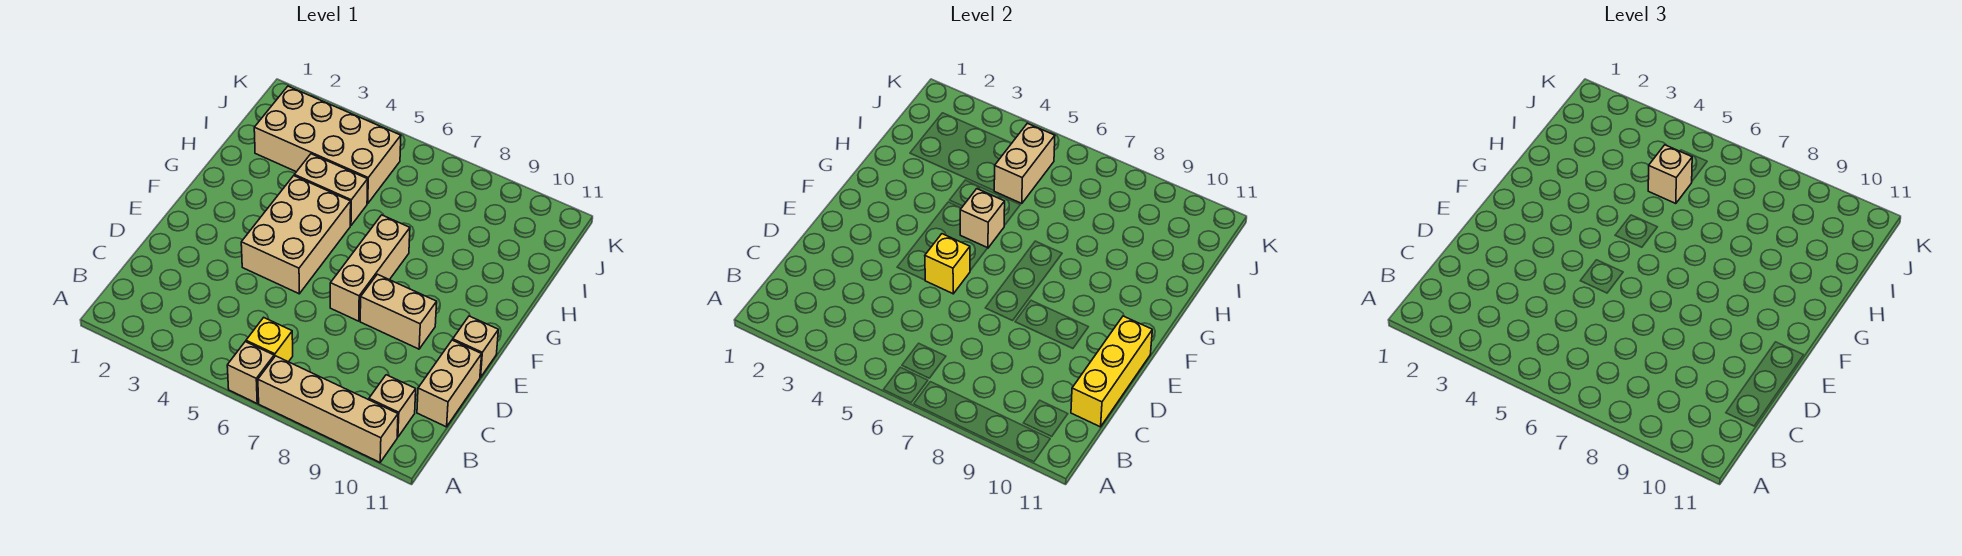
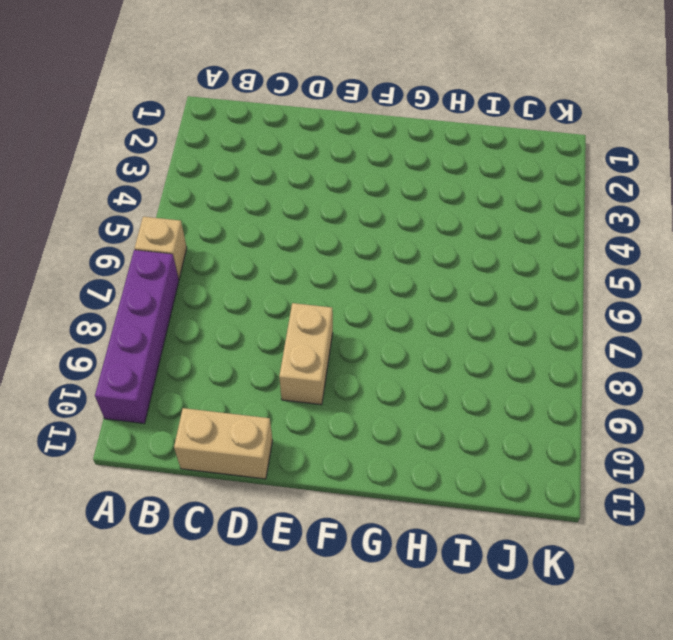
purple brick A7:A10 level 1 -> tan brick A7:A10 level 1
none -> yellow brick B6 level 1
none -> tan brick B10 level 1
none -> tan brick E4:G5 level 1

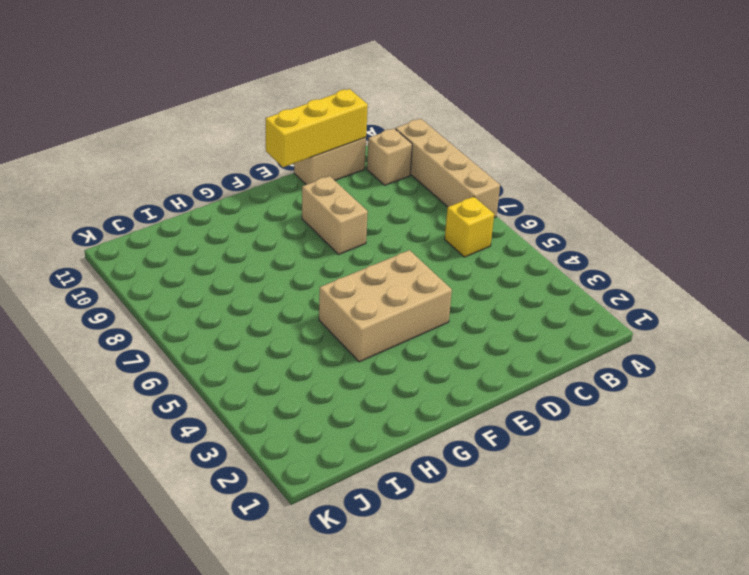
none -> tan brick A6 level 1
none -> tan brick E7:G7 level 1
none -> tan brick E11 level 1

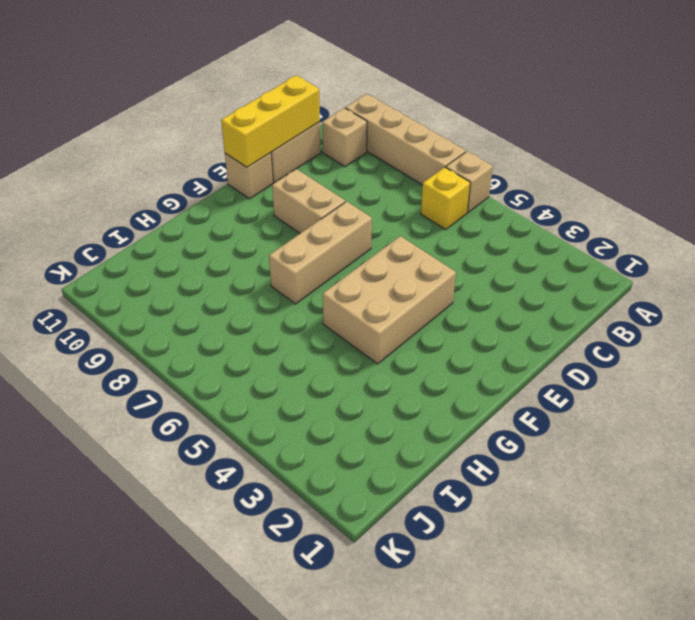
none -> tan brick H4:H5 level 1
none -> tan brick I2:J5 level 1
none -> yellow brick E5 level 2

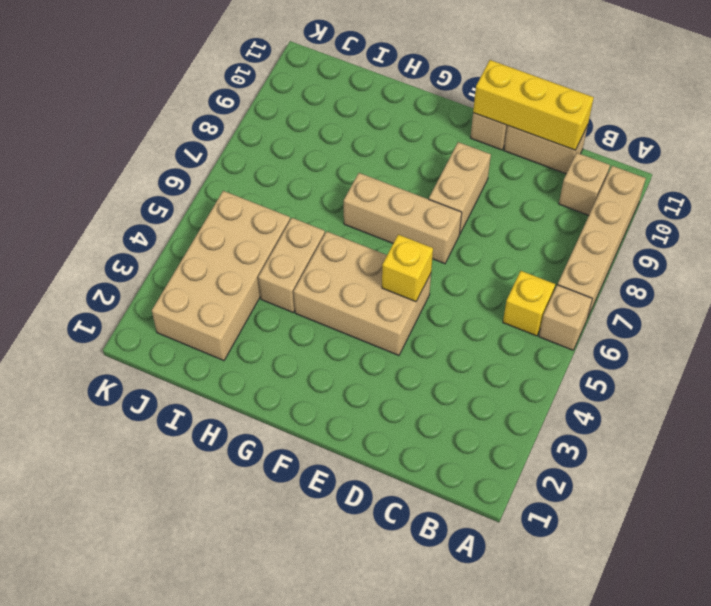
none -> tan brick G5 level 2
none -> tan brick I5:J5 level 2
none -> tan brick I5 level 3

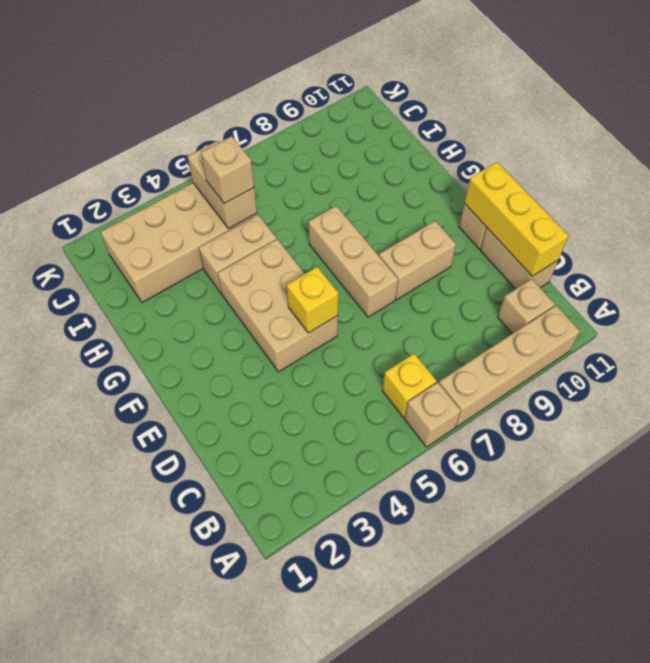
none -> tan brick G5 level 2

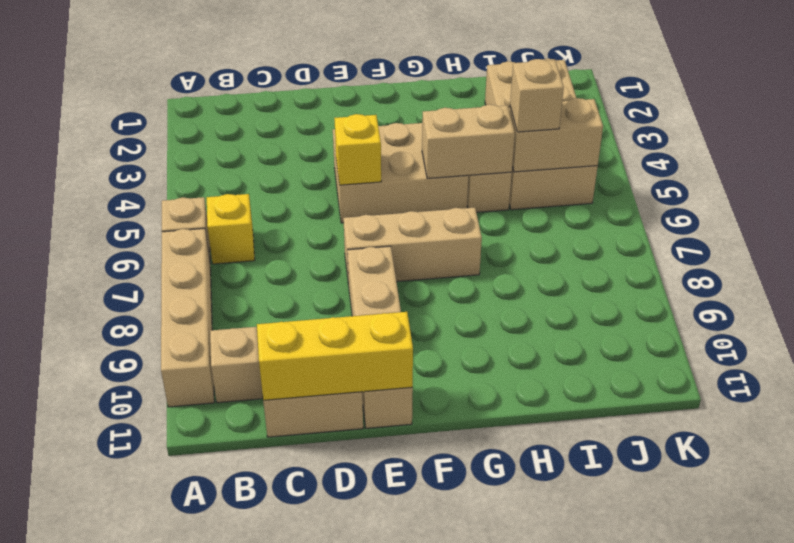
tan brick G5:H5 level 2 -> tan brick G5 level 2

